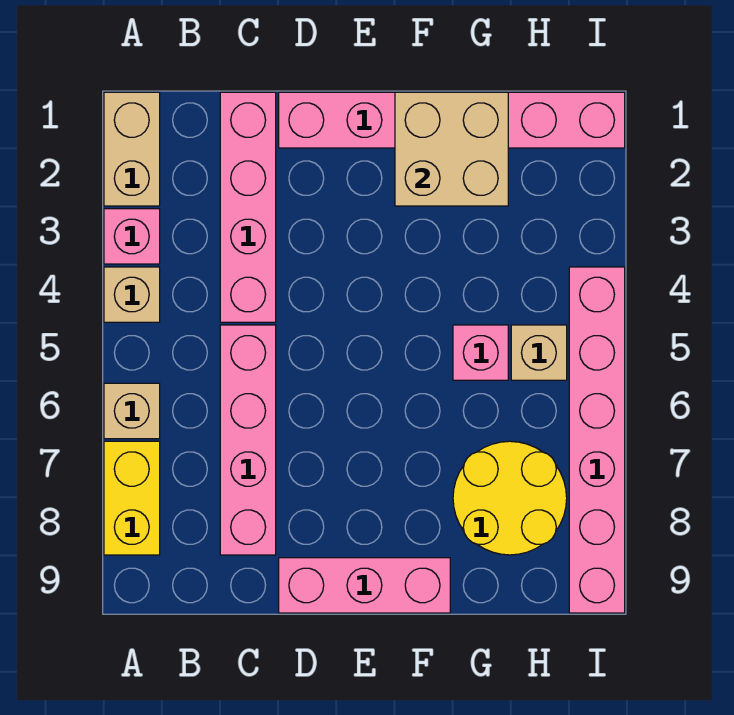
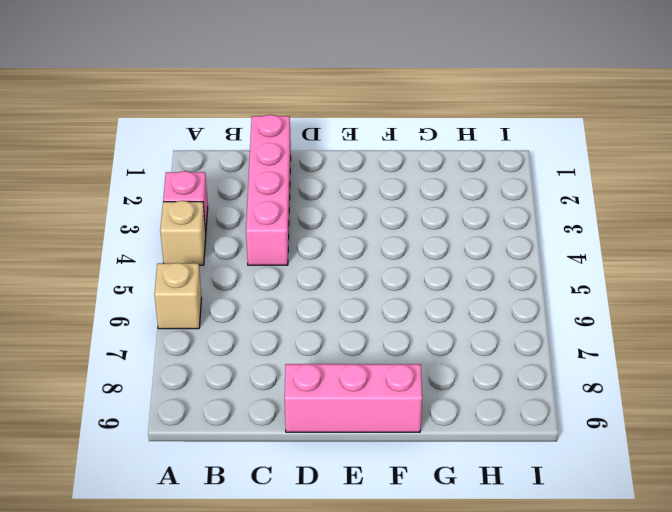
none -> tan brick A1:A2 level 1
none -> yellow brick A7:A8 level 1
none -> pink brick C5:C8 level 1

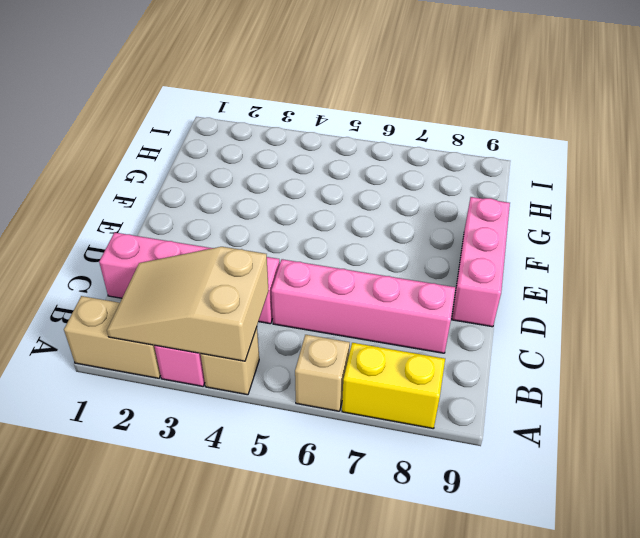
tan slope A2:B4 level 2 top 4 -> none
none -> pink brick D1:I1 level 1
none -> pink brick G5 level 1
none -> yellow round brick G7:H8 level 1

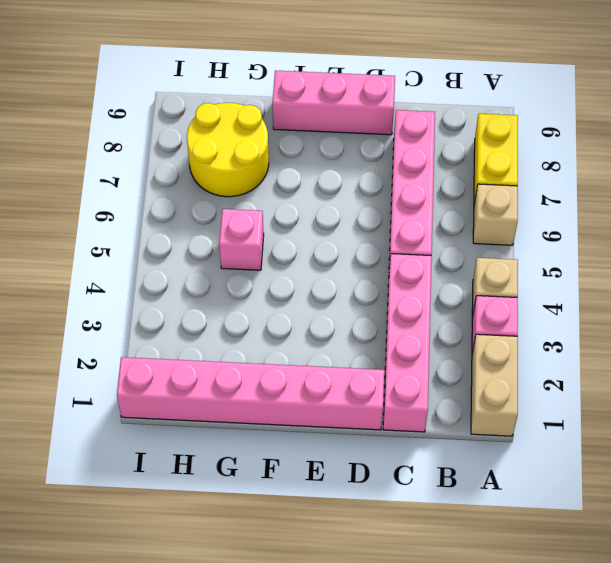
none -> tan brick H5 level 1
none -> pink brick I4:I9 level 1
none -> tan brick F1:G2 level 2

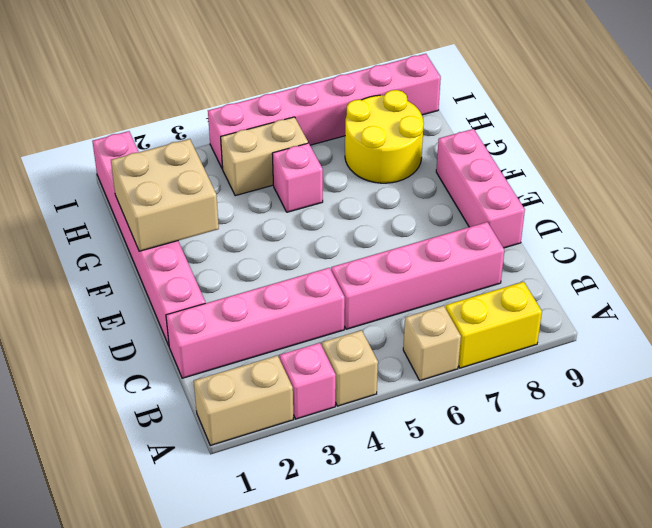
tan brick H4:H5 level 1 -> tan brick H5 level 1

